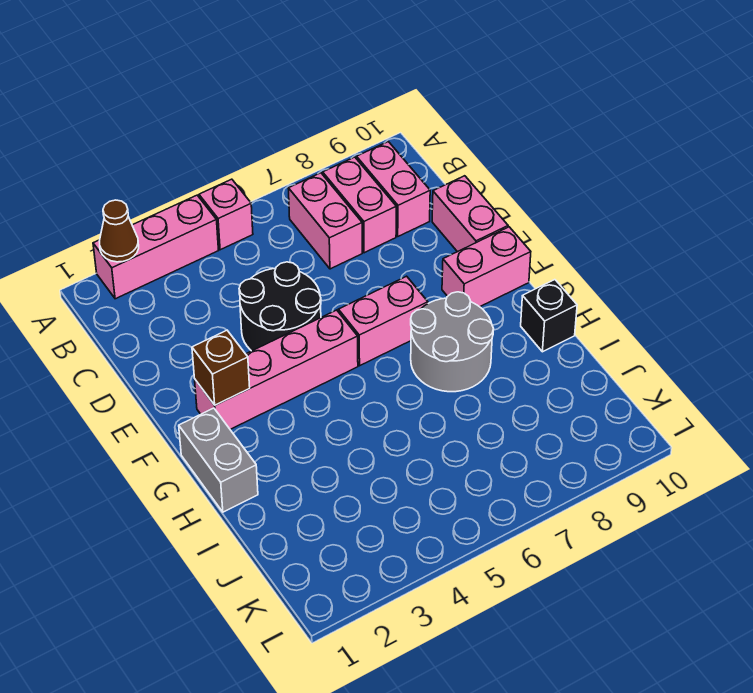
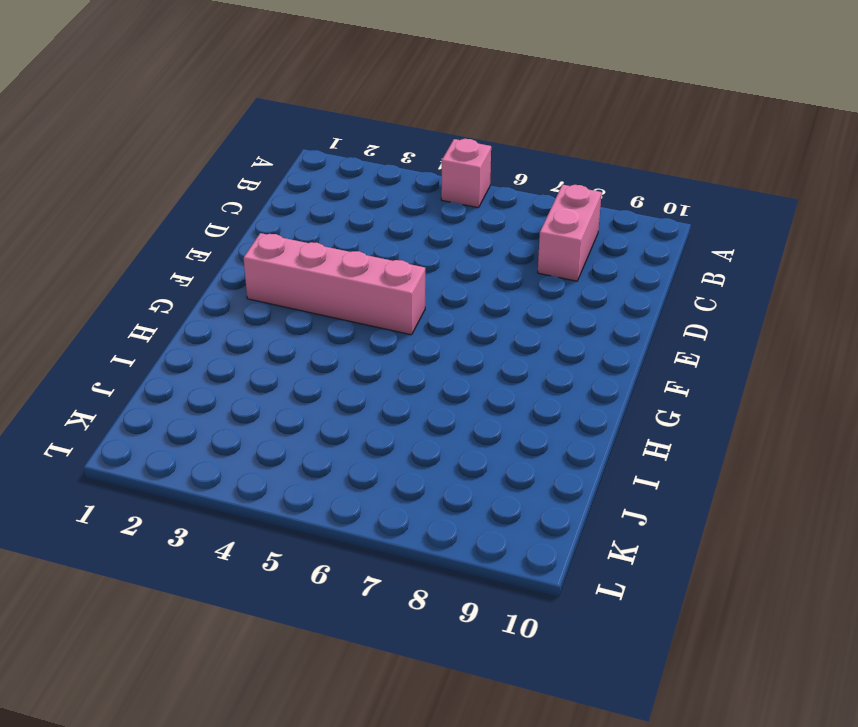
none -> pink brick A2:A4 level 1
none -> pink brick B7:C7 level 1
none -> pink brick B9:C9 level 1

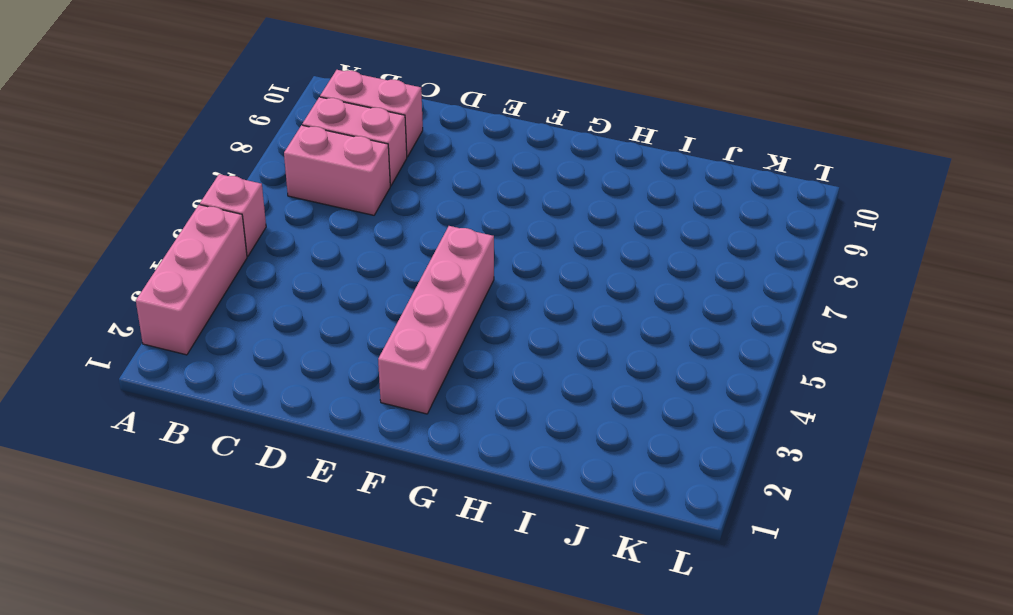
none -> black round brick D4:E5 level 1
none -> pink brick D10:E10 level 1
none -> pink brick F6:F7 level 1

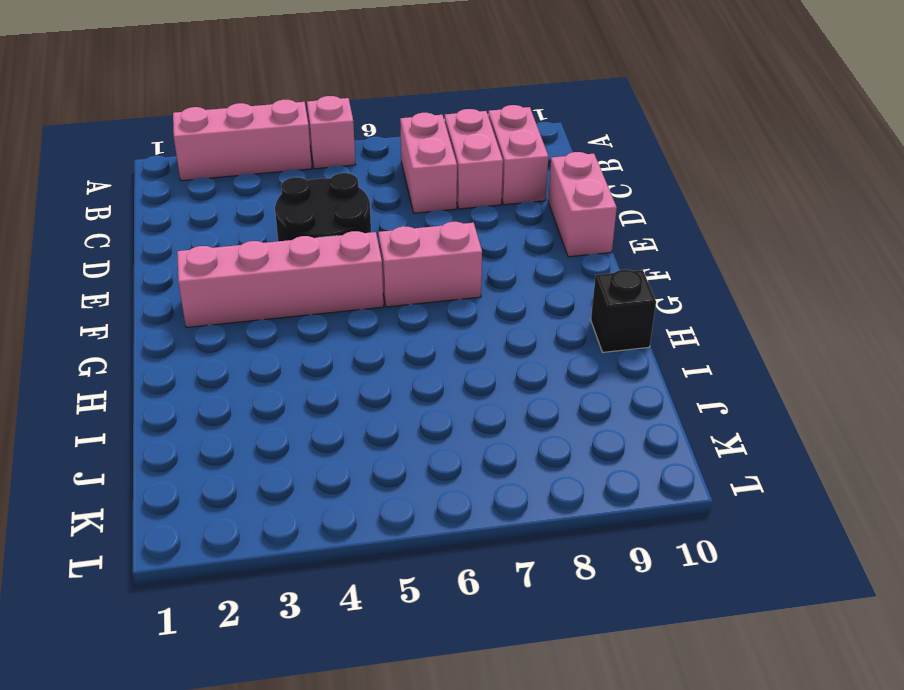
none -> pink brick F9:F10 level 1
none -> grey brick G1:H1 level 1
none -> grey round brick G7:H8 level 1

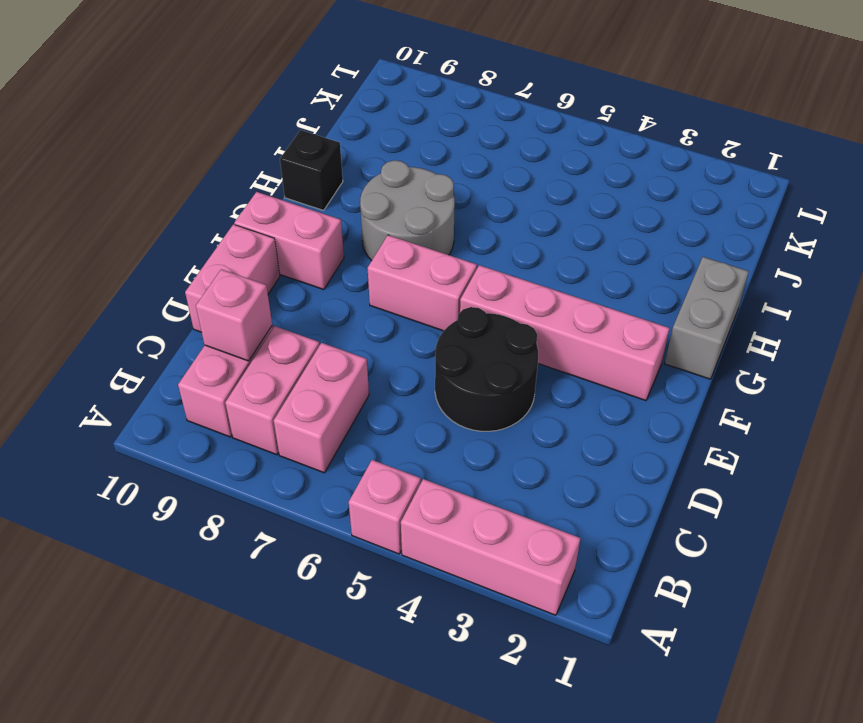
pink brick C9 level 2 -> none
none -> brown cone A2 level 2
none -> brown brick F2 level 2

